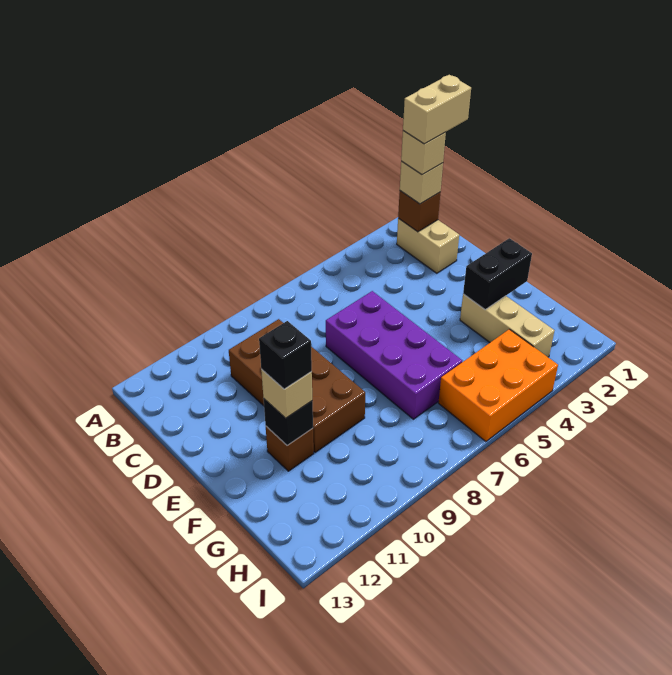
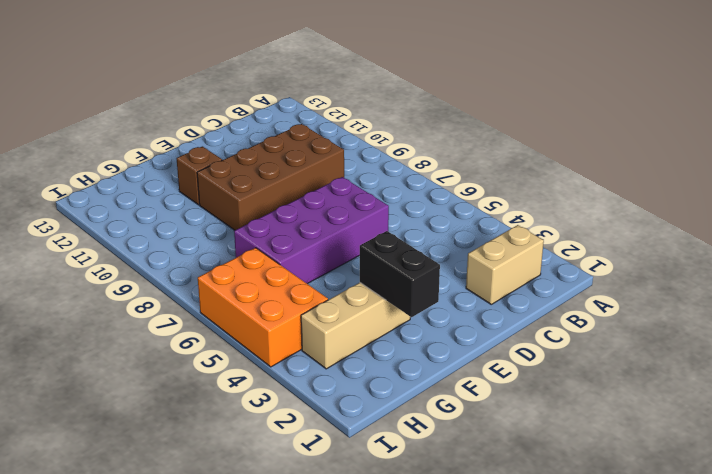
none -> brown brick B2 level 2
none -> black brick F11 level 2
none -> tan brick B2 level 3

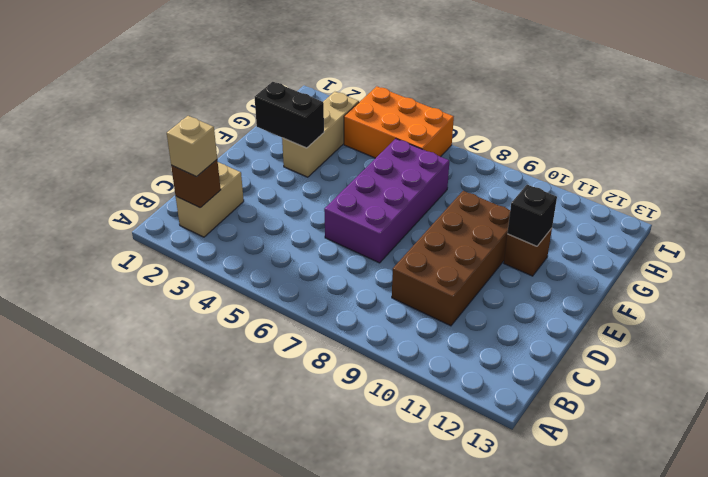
none -> tan brick F11 level 3
none -> tan brick B2 level 4
none -> black brick F11 level 4

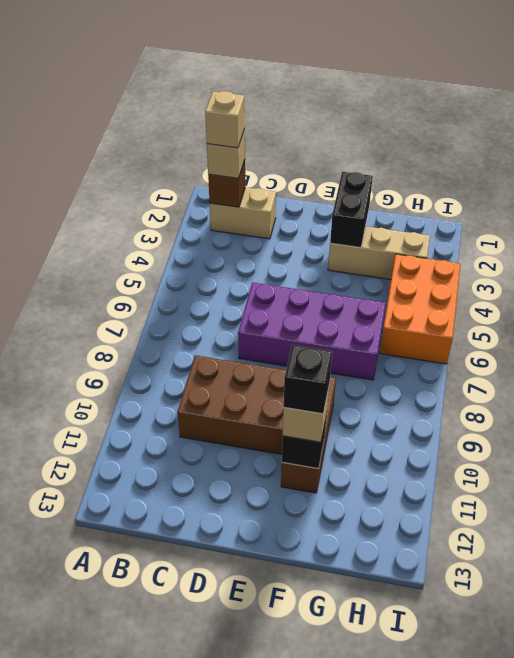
none -> tan brick B1:B2 level 5

